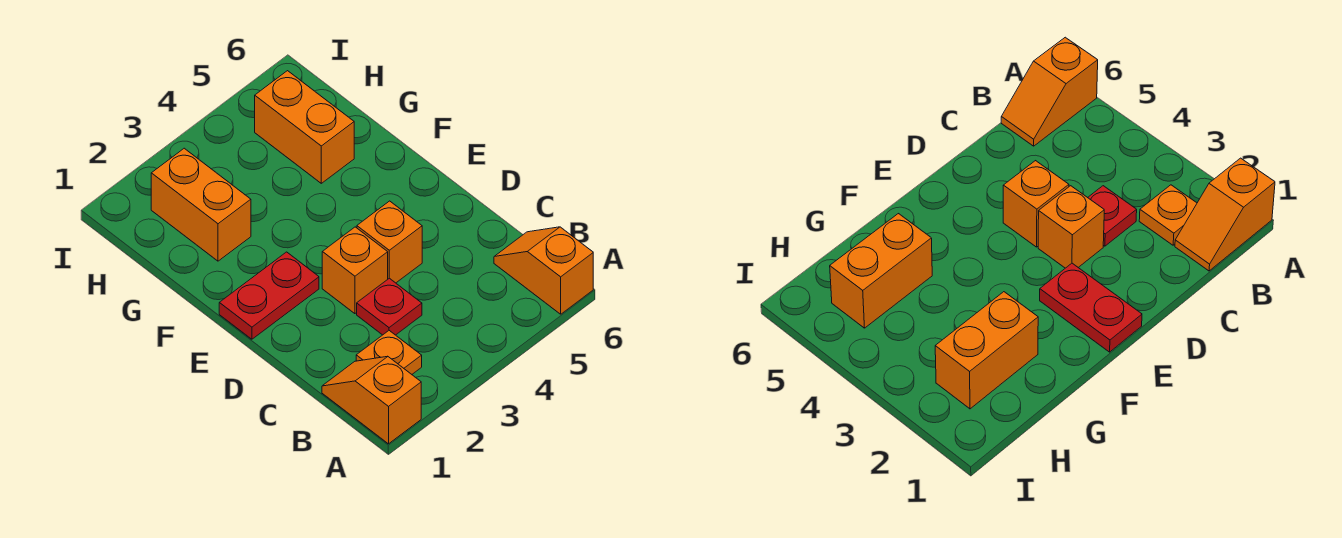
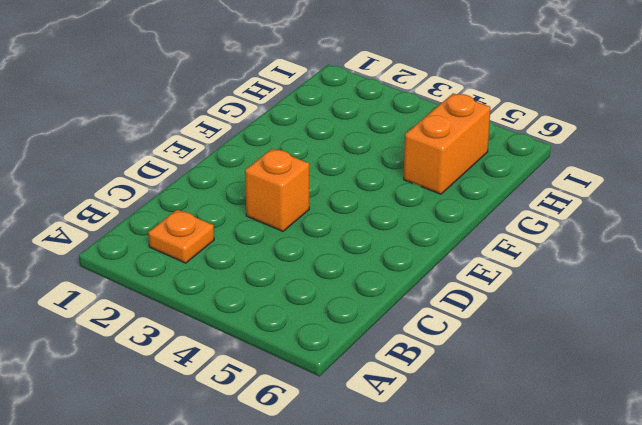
none -> orange slope A1:B1 level 1 top A
none -> orange slope A6:B6 level 1 top A

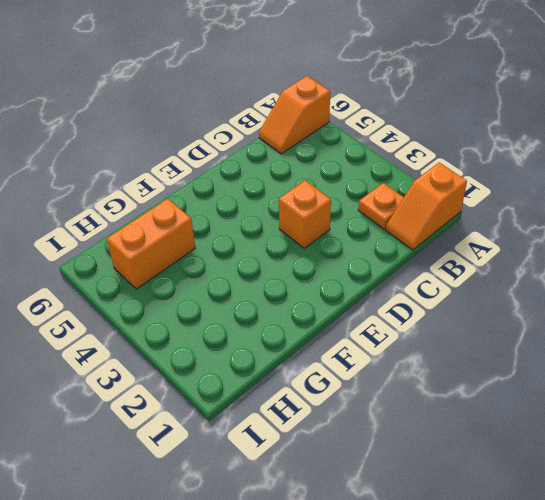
none -> red plate C3 level 1
none -> orange brick D4 level 1

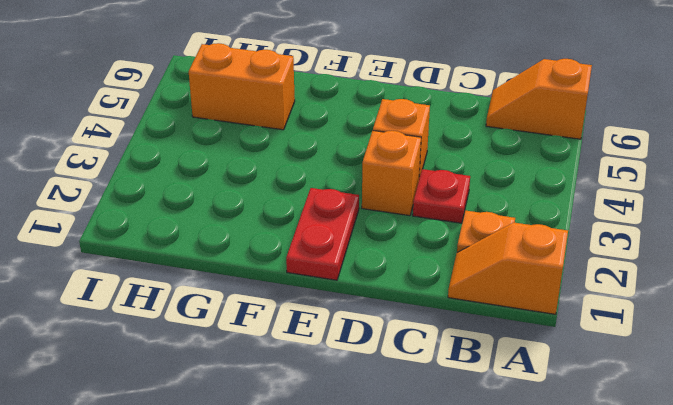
none -> orange brick G2:H2 level 1

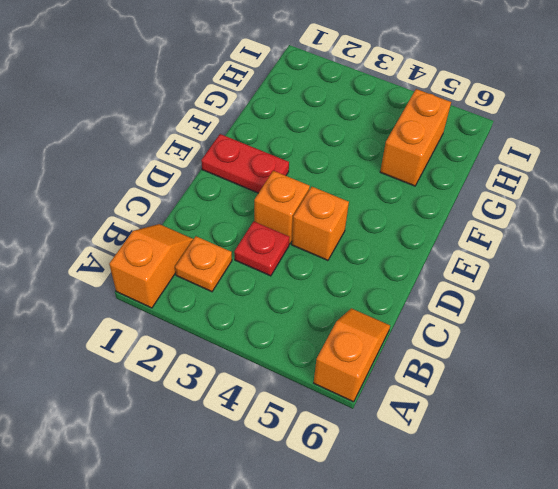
none -> orange brick G2:H2 level 1

